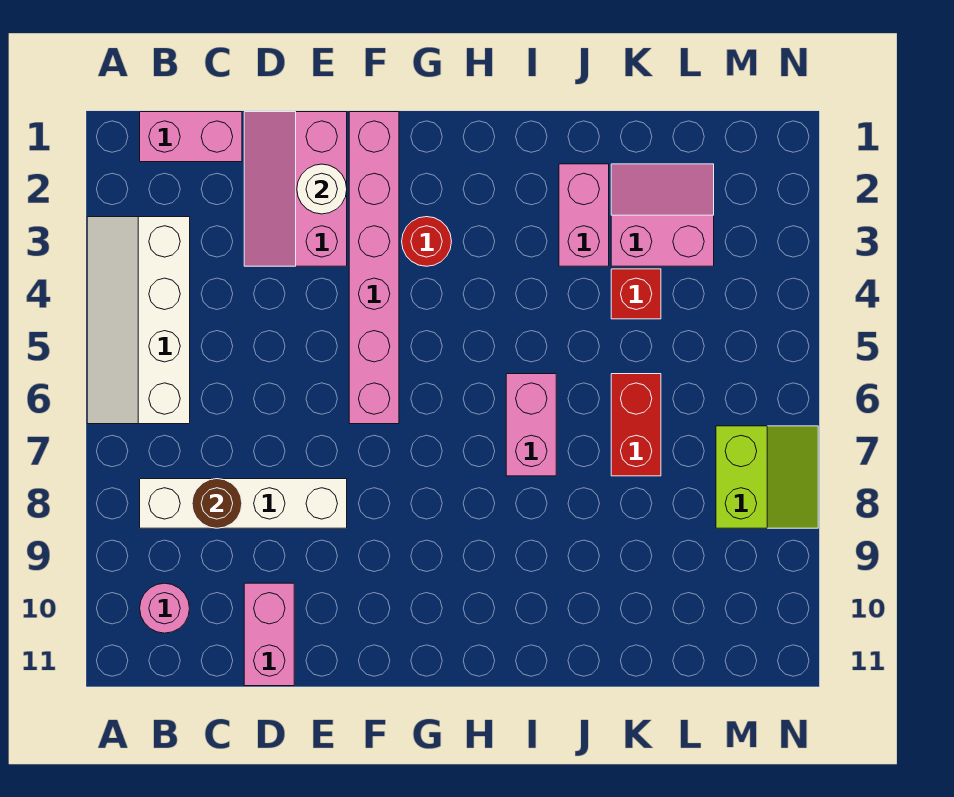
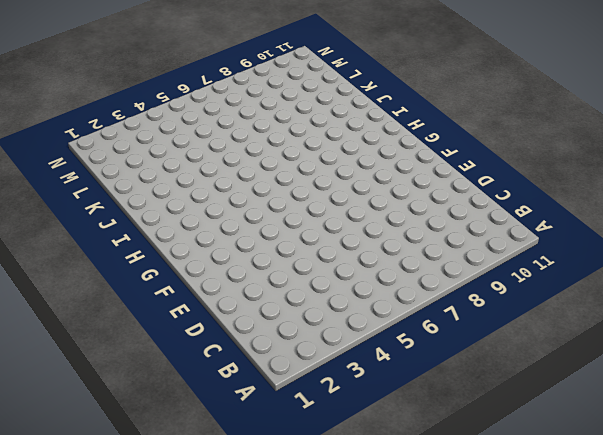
none -> white slope A3:B6 level 1 top B
none -> pink brick B1:C1 level 1
none -> white brick B8:E8 level 1

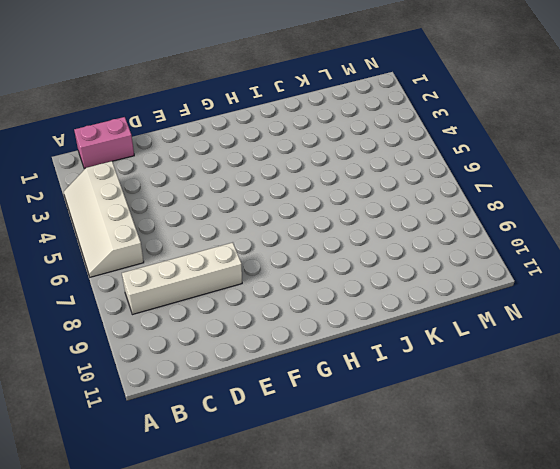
none -> pink round brick B10 level 1
none -> pink slope D1:E3 level 1 top E
none -> pink brick D10:D11 level 1

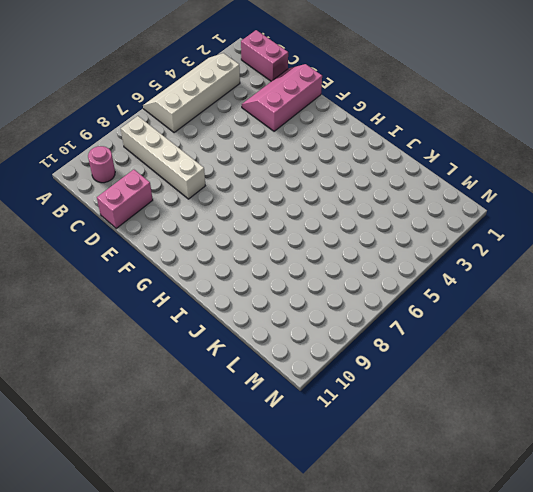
none -> pink brick F1:F6 level 1
none -> red round brick G3 level 1
none -> pink brick I6:I7 level 1

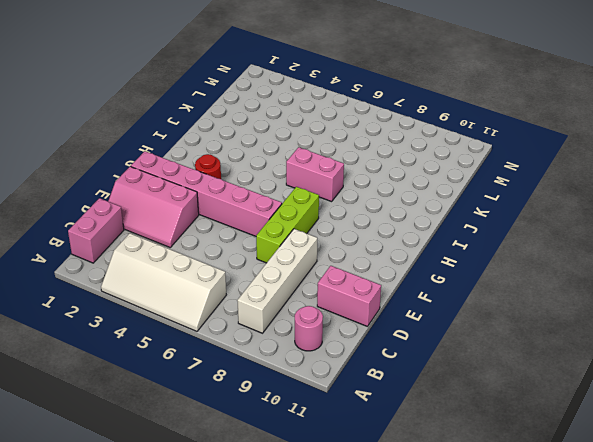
lime brick E7:G7 level 1 -> none
none -> pink brick J2:J3 level 1
none -> pink slope K2:L3 level 1 top 3
none -> red brick K4 level 1

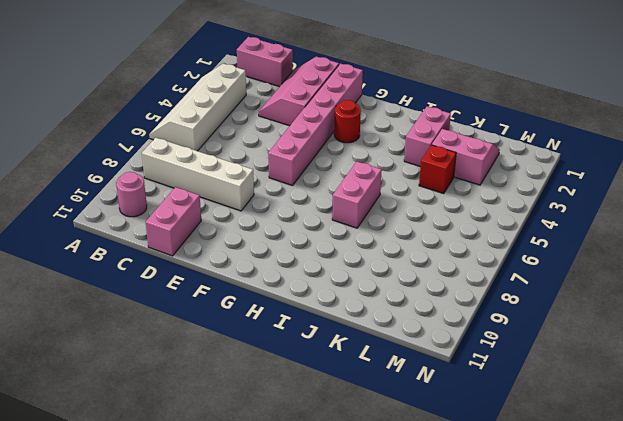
none -> red brick K6:K7 level 1
none -> lime slope M7:N8 level 1 top M
none -> brown round brick C8 level 2

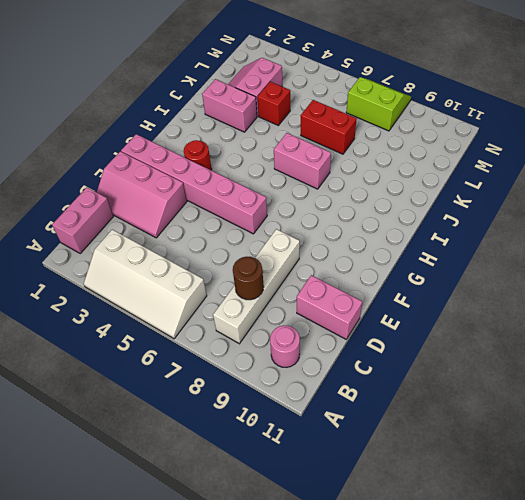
none -> white round brick E2 level 2

